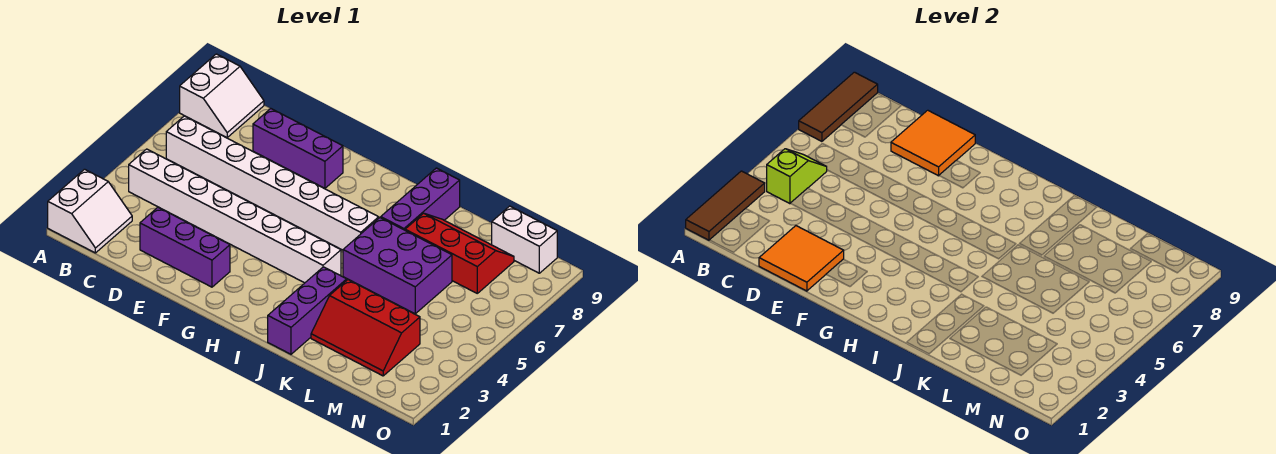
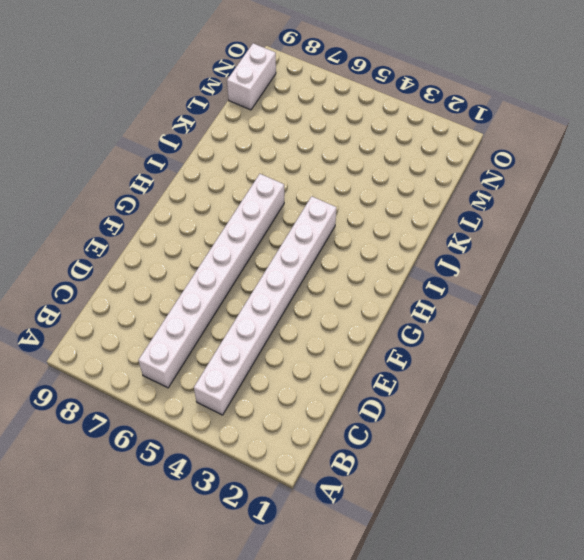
none -> white slope A1:B2 level 1 top A
none -> white slope A8:B9 level 1 top A
none -> purple brick D2:F2 level 1

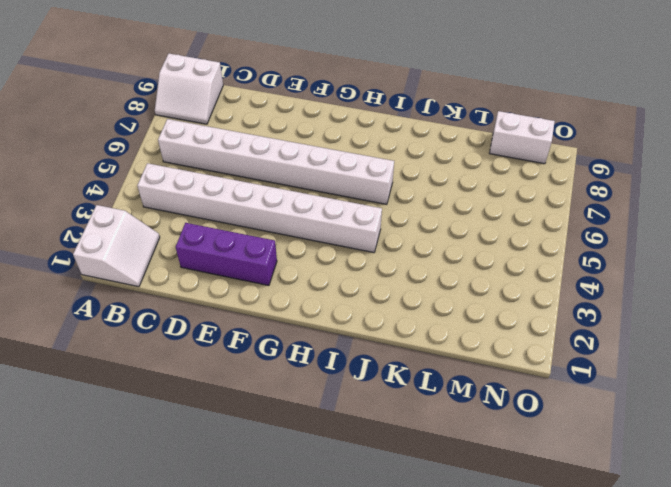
white slope A8:B9 level 1 top 9 -> white slope A8:B9 level 1 top A
none -> purple brick D8:F8 level 1
none -> purple brick J1:J3 level 1
none -> purple brick J5:L6 level 1

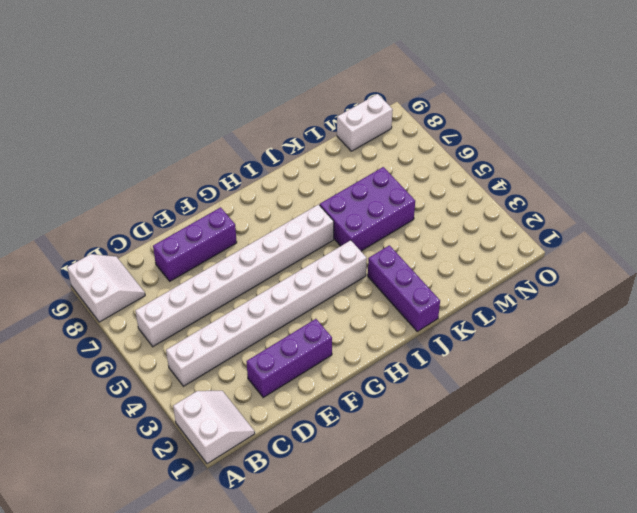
none -> purple brick J7:J9 level 1
none -> red slope K2:M3 level 1 top 3
none -> red slope K7:M8 level 1 top 7

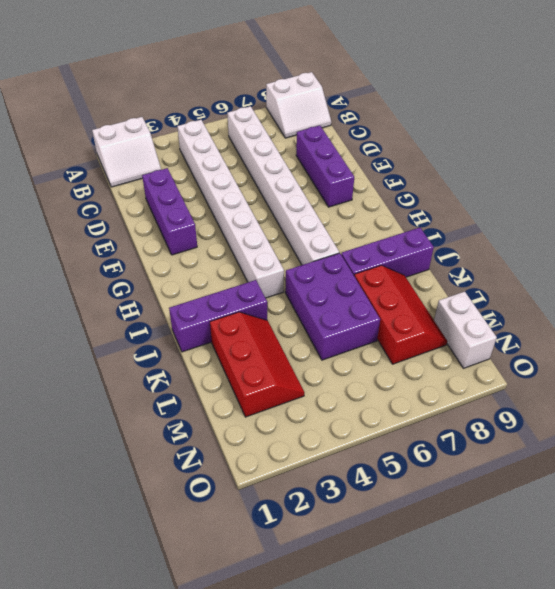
red slope K2:M3 level 1 top 2 -> red slope K2:M3 level 1 top 3
none -> brown tile A1:A3 level 2
none -> brown tile A7:A9 level 2
none -> lime slope B4:B5 level 2 top 4

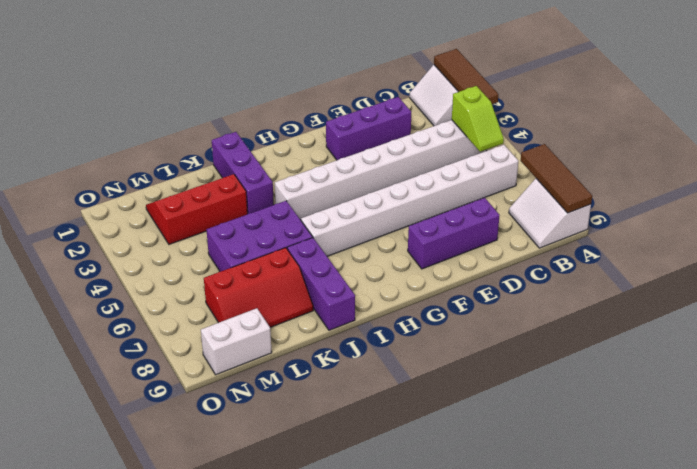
none -> orange tile D1:E2 level 2
none -> orange tile D8:E9 level 2

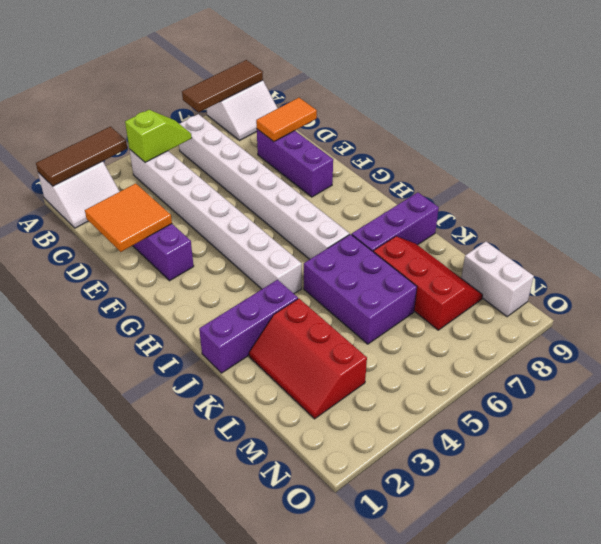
orange tile D8:D9 level 2 -> orange tile D8:E9 level 2

